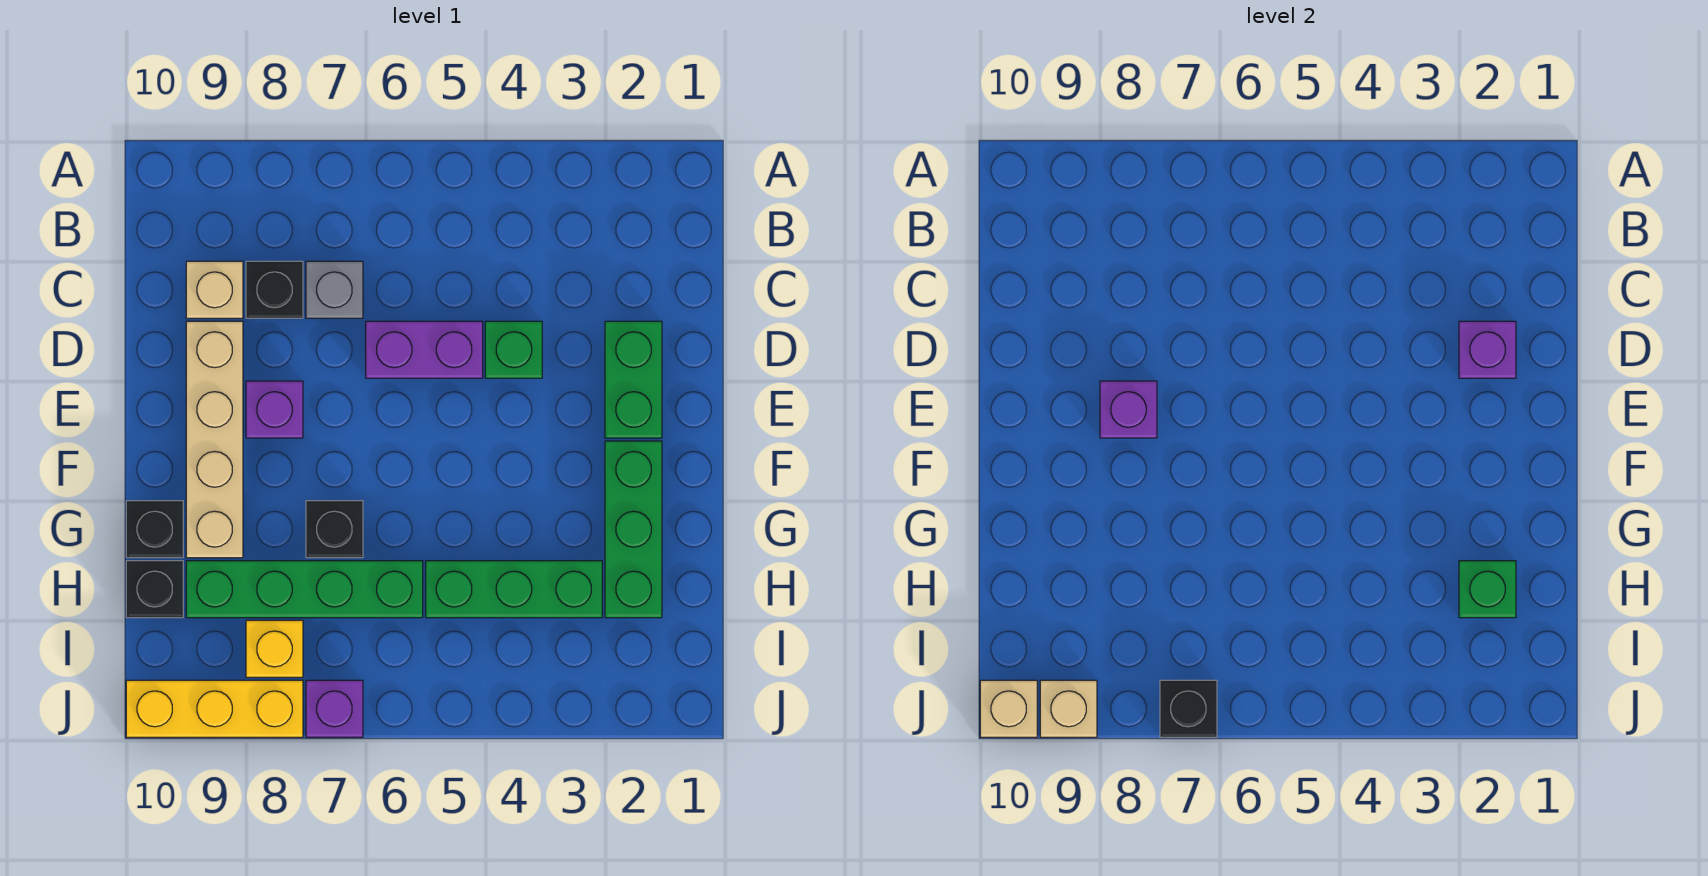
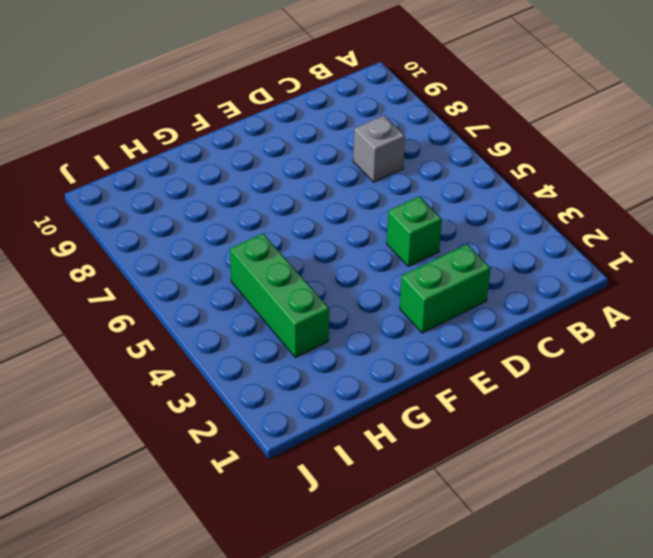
none -> black brick C8 level 1
none -> tan brick C9 level 1
none -> purple brick D5:D6 level 1

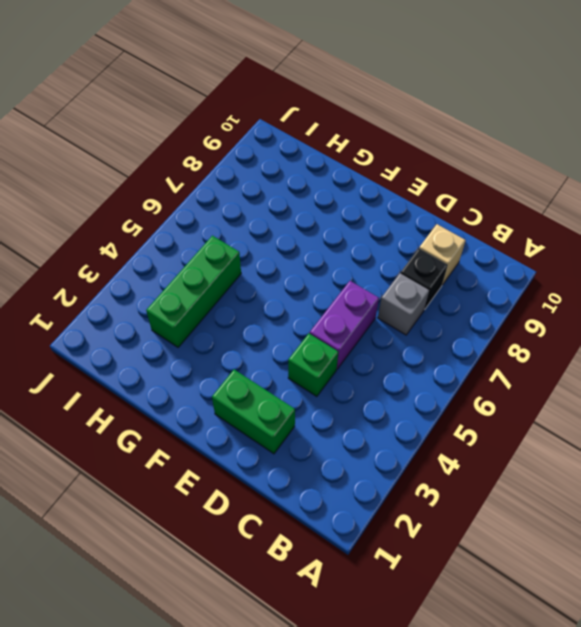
none -> tan brick D9:G9 level 1
none -> purple brick E8 level 1
none -> green brick F2:H2 level 1

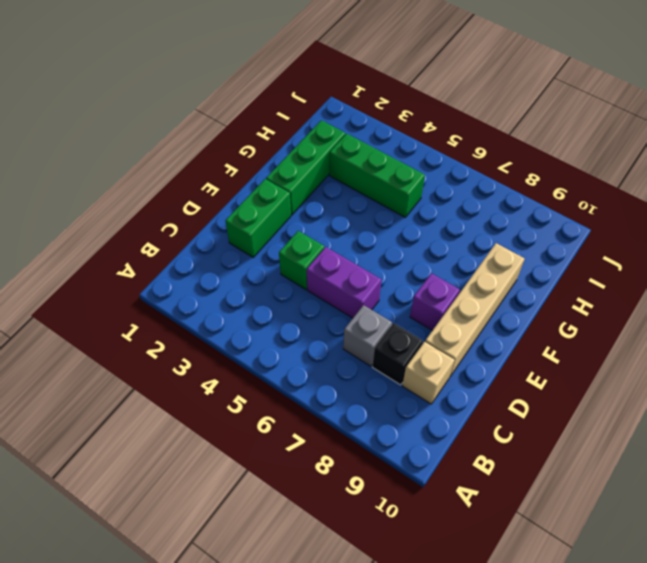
none -> black brick G7 level 1
none -> black brick G10 level 1
none -> green brick H6:H9 level 1

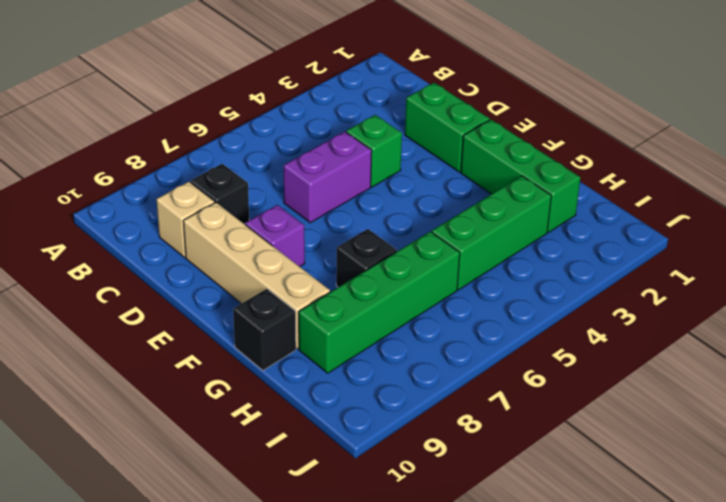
none -> grey brick C7 level 1
none -> black brick H10 level 1
none -> yellow brick I8 level 1

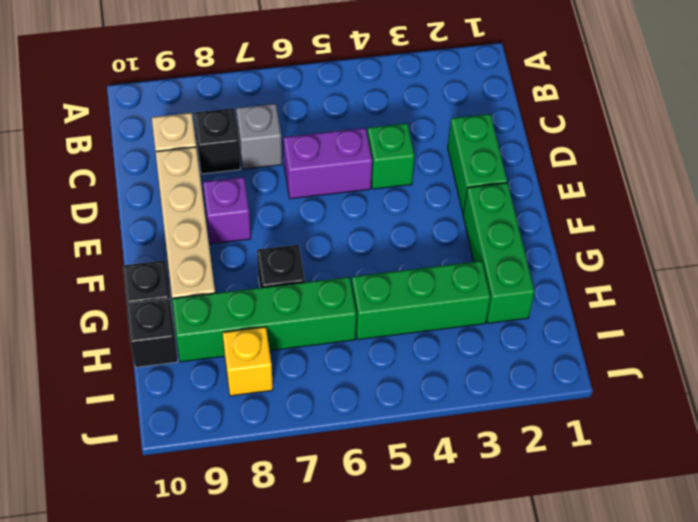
none -> purple brick J7 level 1
none -> yellow brick J8:J10 level 1
none -> purple brick D2 level 2

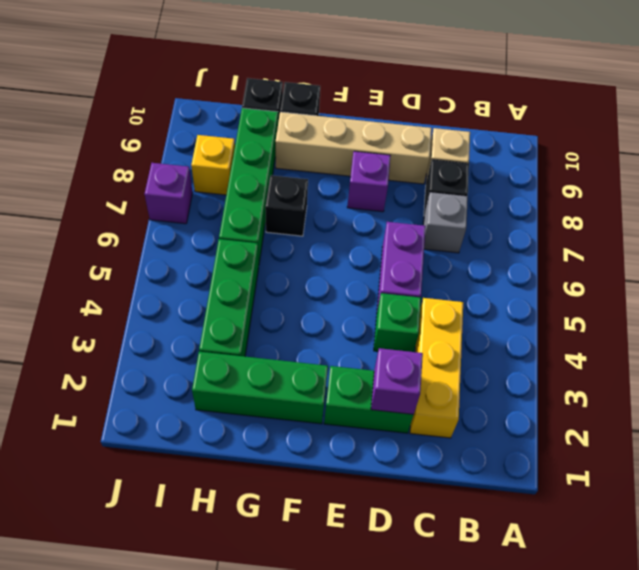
yellow brick C2:C4 level 1 -> yellow brick J8:J10 level 1
none -> purple brick E8 level 2
none -> green brick H2 level 2
none -> black brick J7 level 2

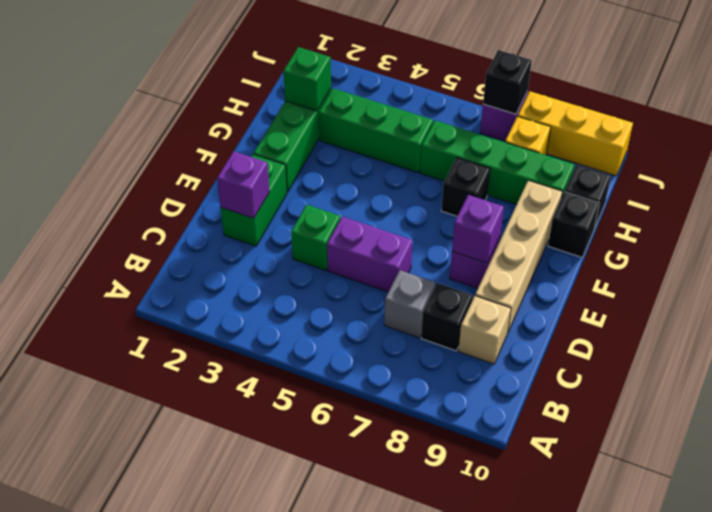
none -> tan brick J9 level 2
none -> tan brick J10 level 2

